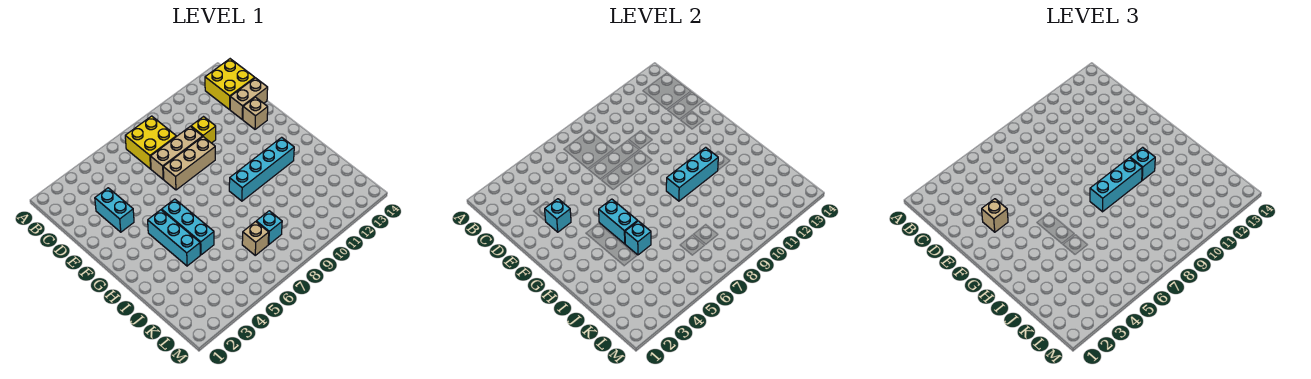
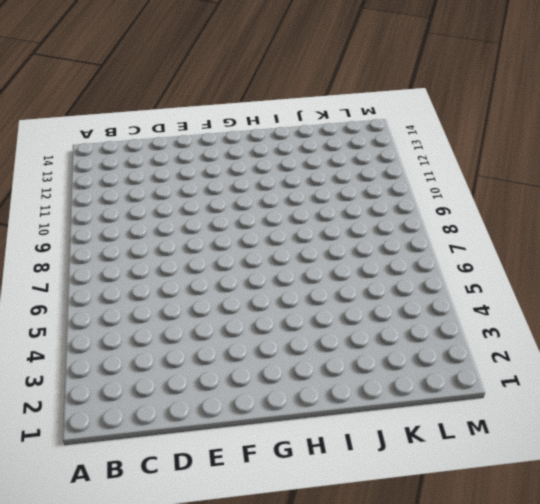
none -> yellow brick B7:C8 level 1
none -> yellow brick B13:C14 level 1
none -> cyan brick D3:E3 level 1

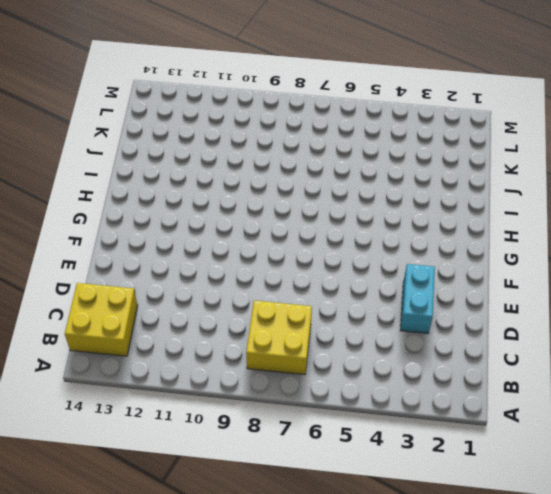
none -> tan brick D7:D9 level 1
none -> yellow brick D10 level 1
none -> tan brick D13:D14 level 1

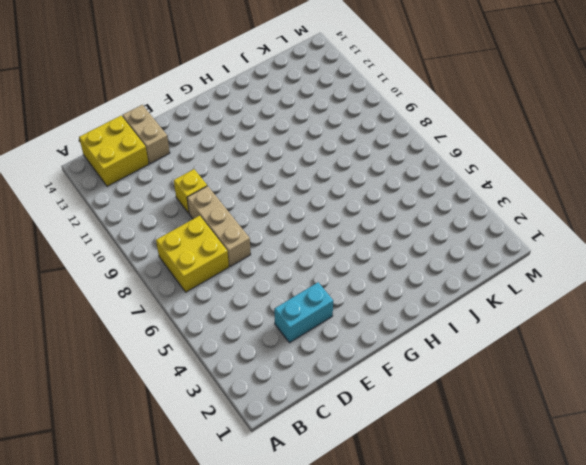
none -> tan brick E7:E9 level 1
none -> tan brick E13 level 1
none -> cyan brick G4:I4 level 1

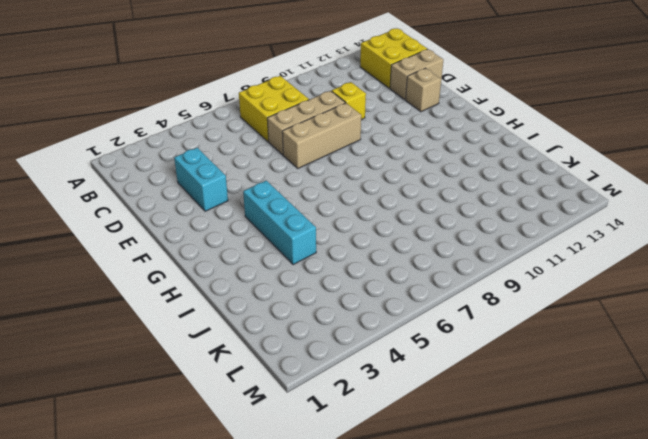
none -> cyan brick G5:I5 level 1
none -> cyan brick H9:H12 level 1
none -> tan brick K7 level 1

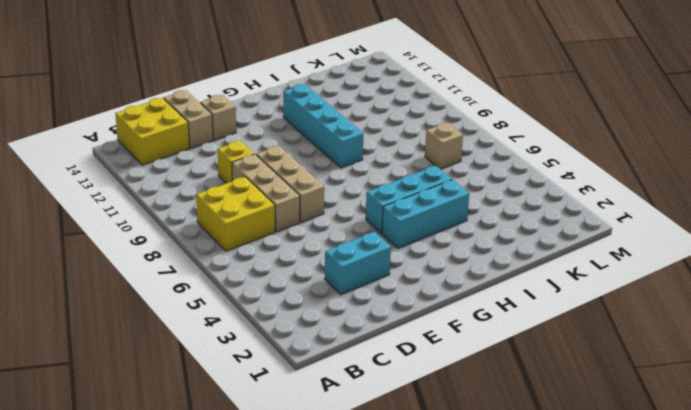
none -> cyan brick K8 level 1
none -> cyan brick E3 level 2
none -> cyan brick G5:H5 level 2

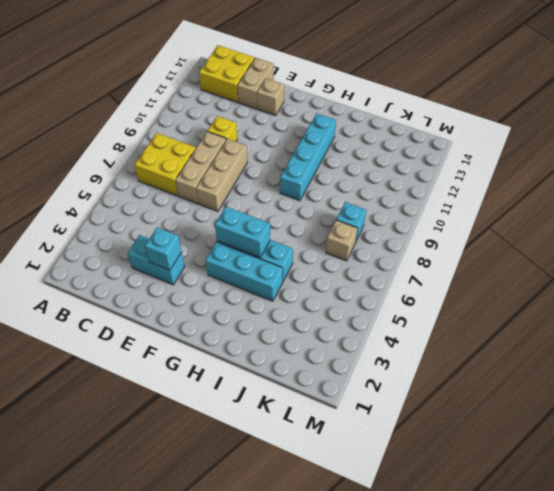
none -> cyan brick H9:H11 level 2
none -> cyan brick I5 level 2
none -> tan brick E3 level 3

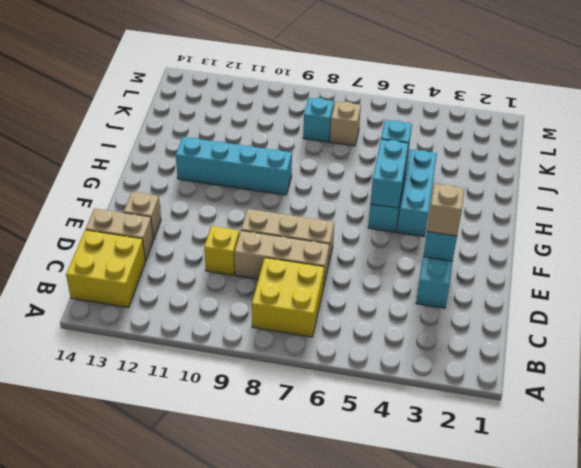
none -> cyan brick H9:H11 level 2
none -> cyan brick H8:H10 level 3
none -> cyan brick H11 level 3

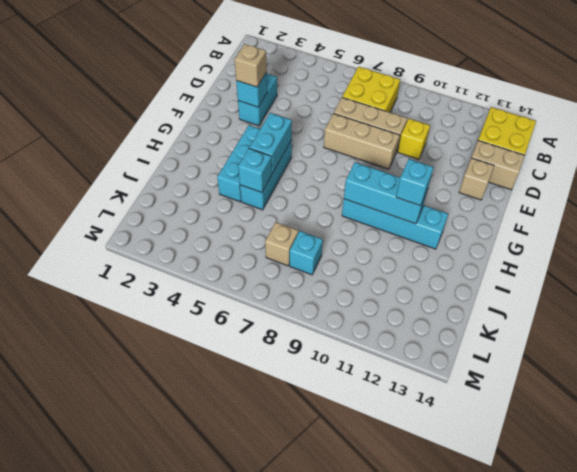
none -> cyan brick H8:H10 level 3

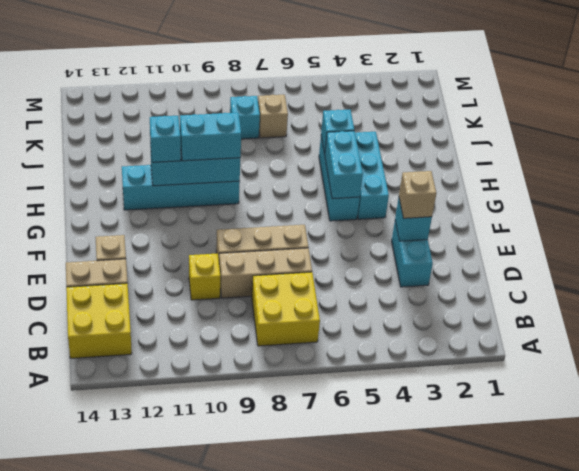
cyan brick H9:H10 level 3 -> cyan brick H8:H10 level 3

